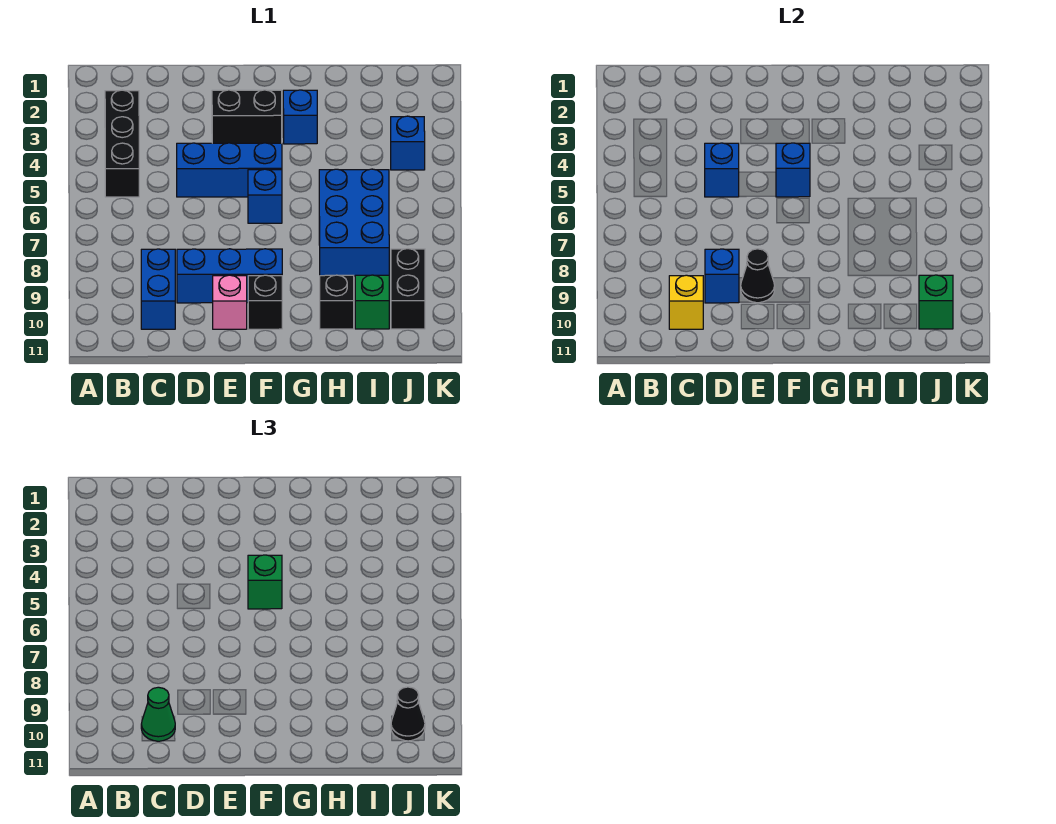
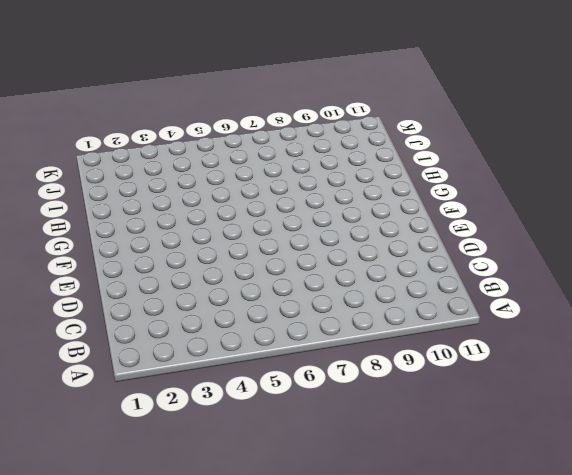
none -> black brick B3:B5 level 1
none -> blue brick C9:C10 level 1
none -> blue brick D5:F5 level 1

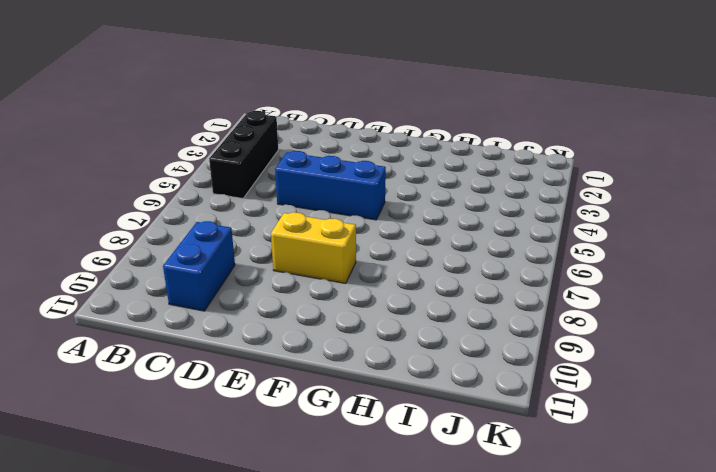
yellow brick E8:F8 level 1 -> none
none -> blue brick D9:F9 level 1
none -> black brick E3:F3 level 1
none -> pink brick E10 level 1

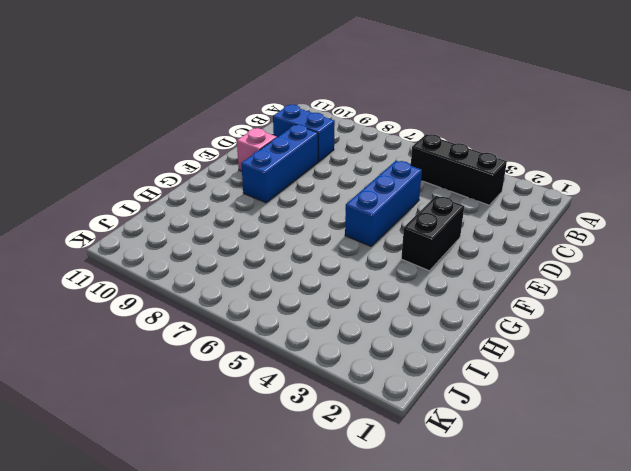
none -> blue brick F6 level 1
none -> black brick F10 level 1
none -> blue brick G3 level 1

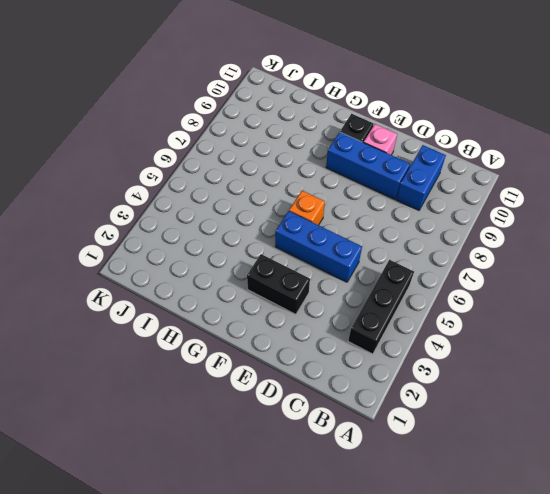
orange brick F6 level 1 -> blue brick F6 level 1
none -> blue brick G3 level 1
none -> blue brick H6:I8 level 1
none -> black brick H10 level 1

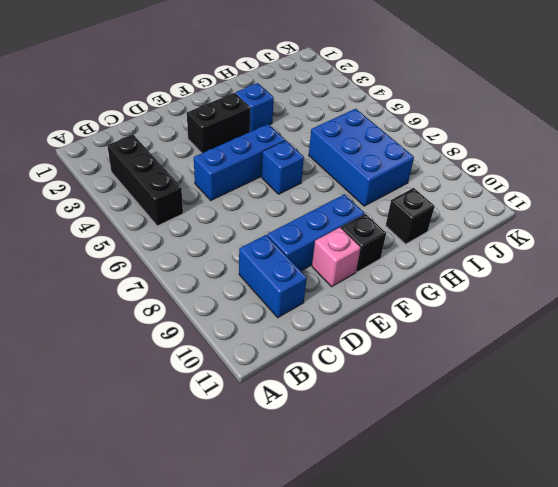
none -> green brick I10 level 1
none -> blue brick J4 level 1
none -> black brick J9:J10 level 1

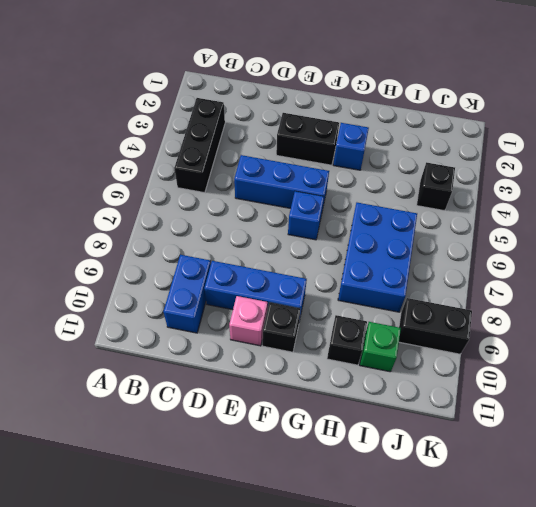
black brick J4 level 1 -> blue brick J4 level 1
black brick J9:K9 level 1 -> black brick J9:J10 level 1
none -> yellow brick C10 level 2
none -> blue brick D5 level 2
none -> blue brick D9 level 2

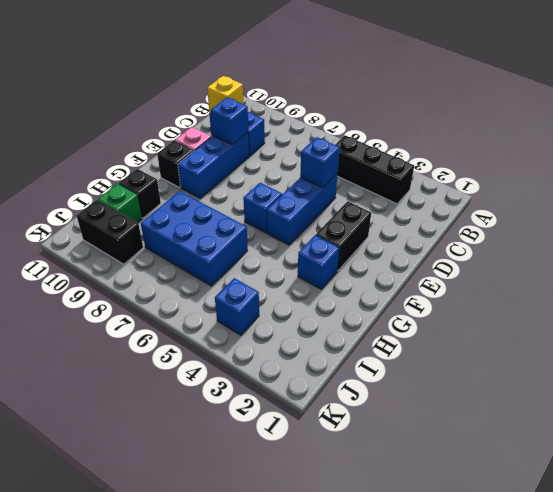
none -> black cone E9 level 2
none -> blue brick F5 level 2
none -> green brick J10 level 2

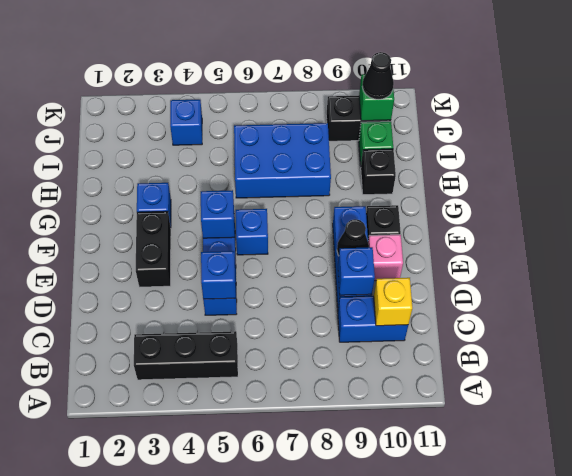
none -> green cone C10 level 3
none -> green brick F5 level 3

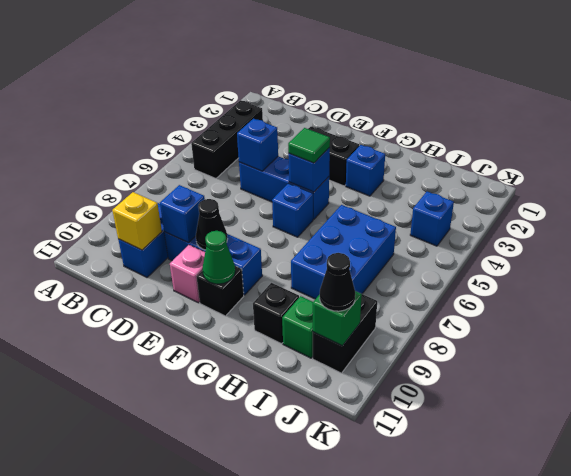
green tile F5 level 3 -> green brick F5 level 3
green cone F10 level 2 -> green cone C10 level 3

